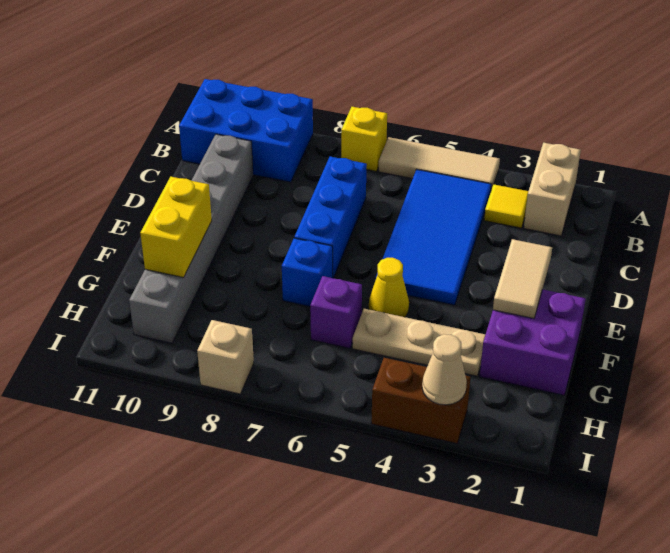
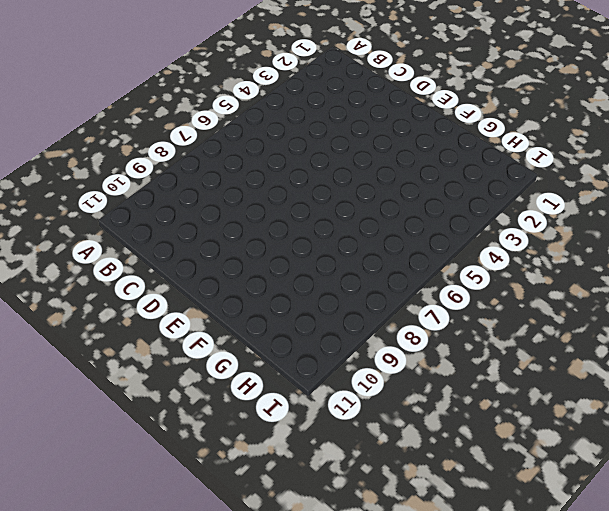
none -> tan brick A2:B2 level 1
none -> tan tile A4:A6 level 1
none -> yellow brick A7 level 1

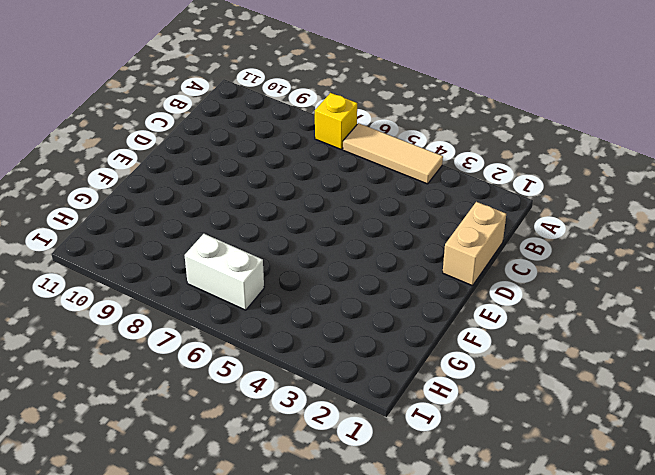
tan brick C1:D1 level 1 -> tan brick A2:B2 level 1
white brick H6:H7 level 1 -> none
none -> blue brick A9:B11 level 1
none -> yellow tile B3 level 1
none -> blue tile B4:E5 level 1

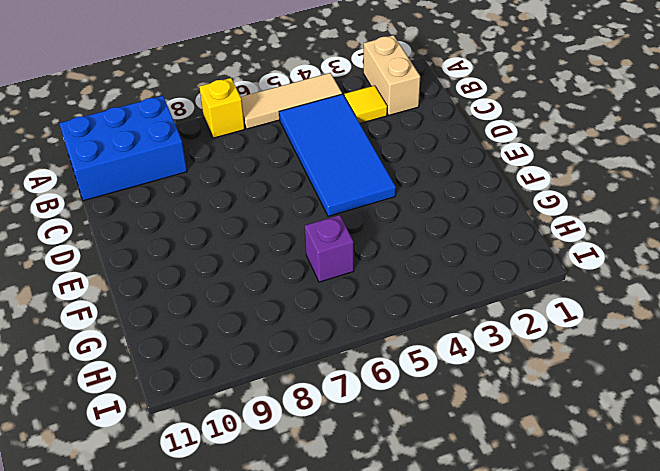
none -> blue brick C7:E7 level 1
none -> grey brick C10:H10 level 1
none -> purple brick F1:G2 level 1

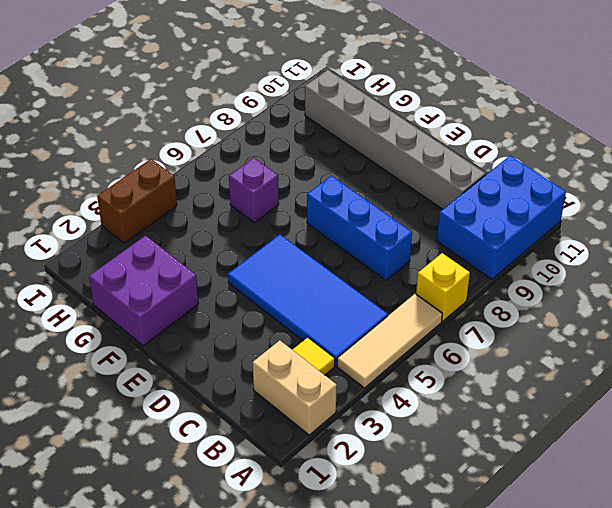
none -> yellow cone F5 level 1
none -> blue brick F7 level 1
none -> tan plate G3:G5 level 1

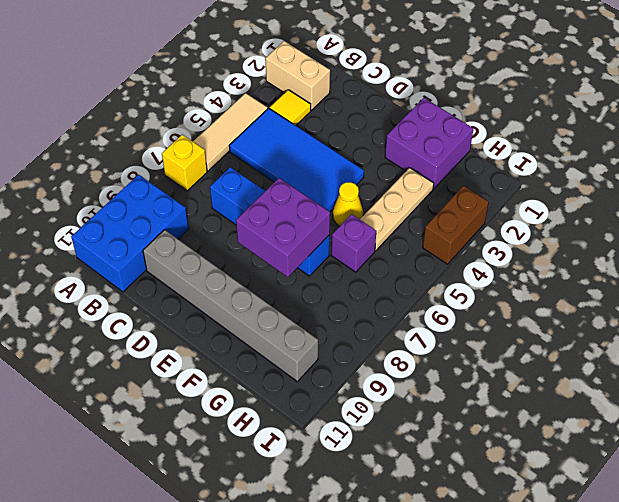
purple brick E7:F8 level 2 -> none
none -> tan brick I8 level 1
none -> tan tile E2:F2 level 2
none -> yellow brick F10:G10 level 2

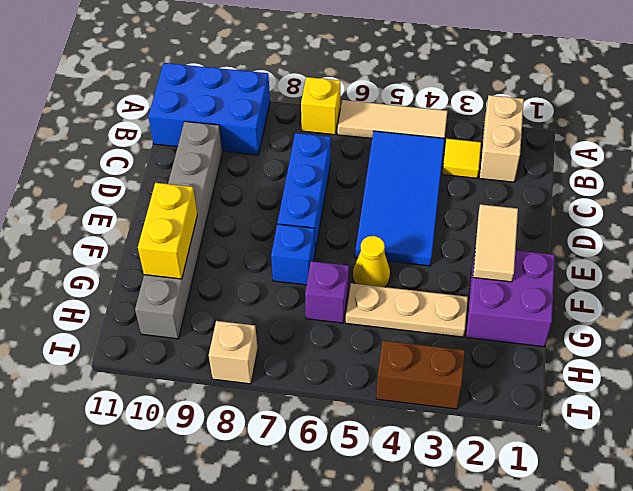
none -> tan cone I3 level 2

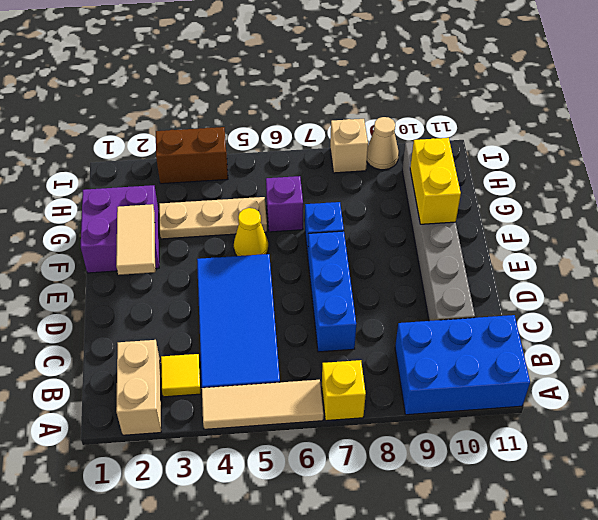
tan cone I9 level 1 -> tan cone I3 level 2

